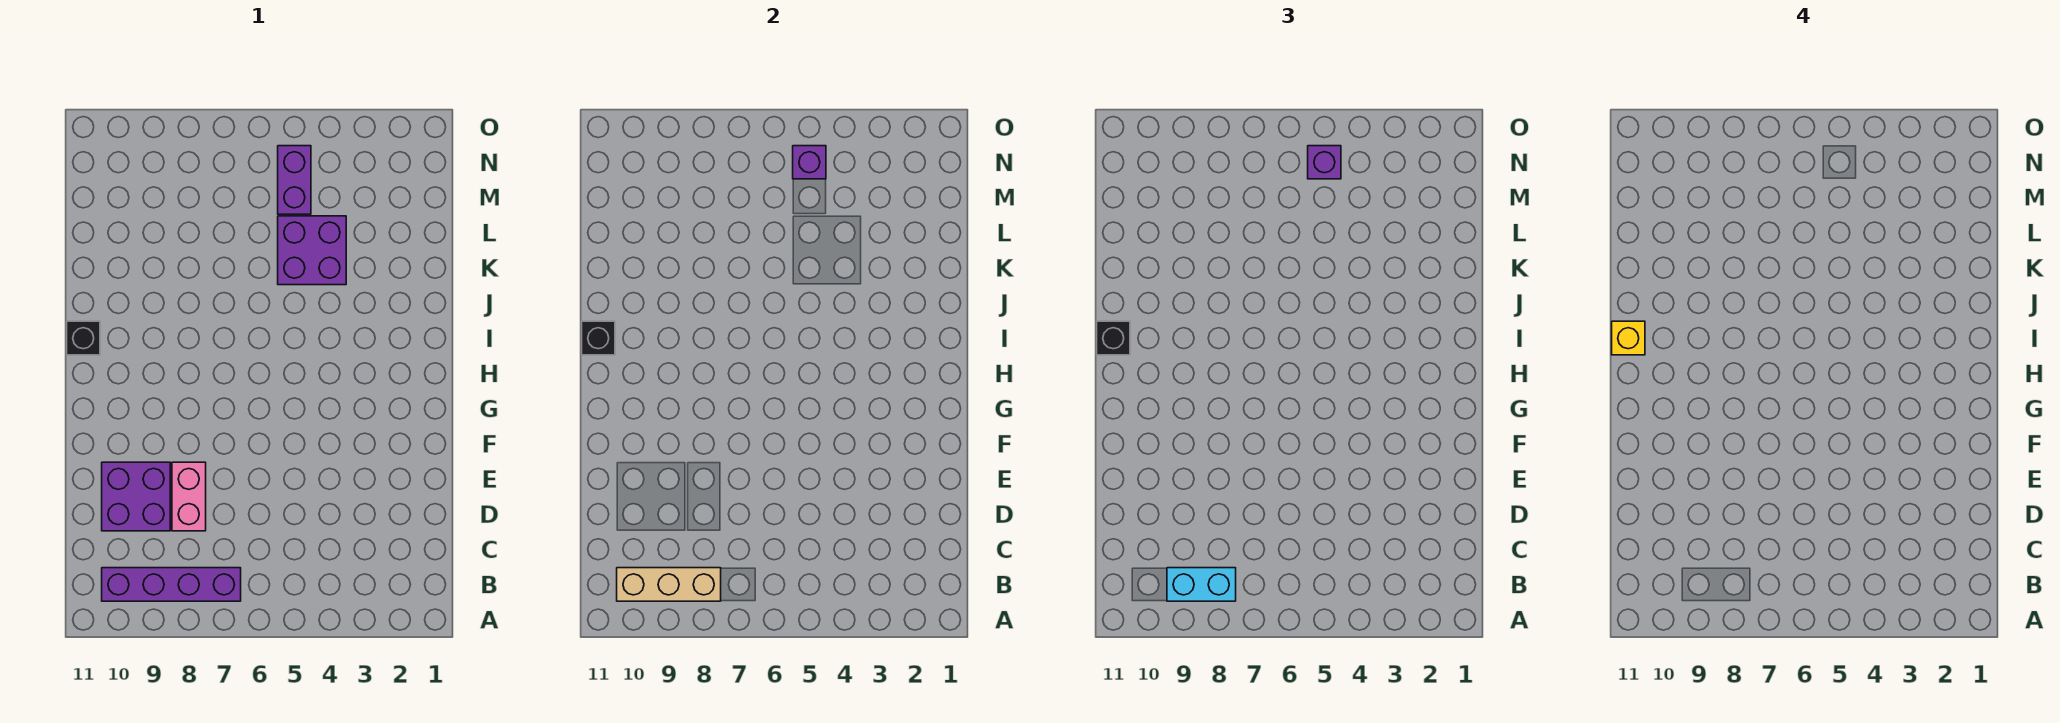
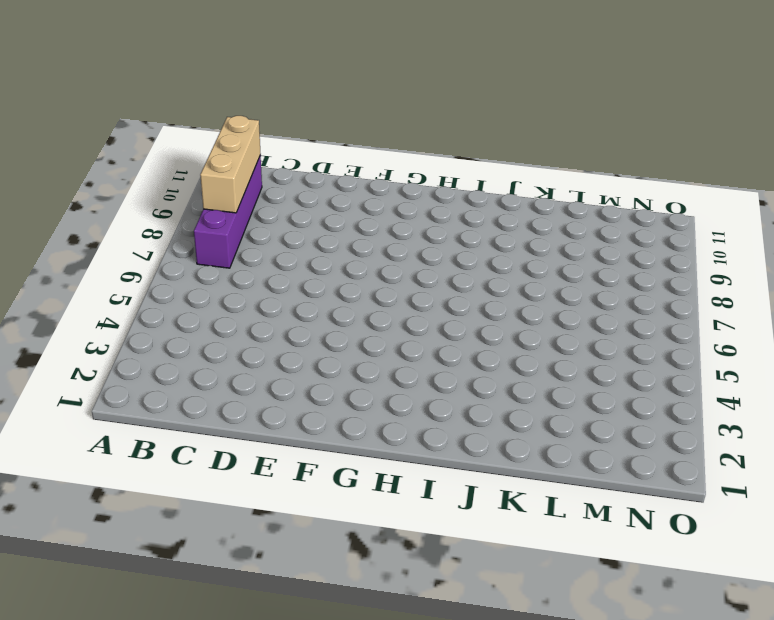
none -> pink brick D8:E8 level 1
none -> purple brick D9:E10 level 1
none -> black brick I11 level 1

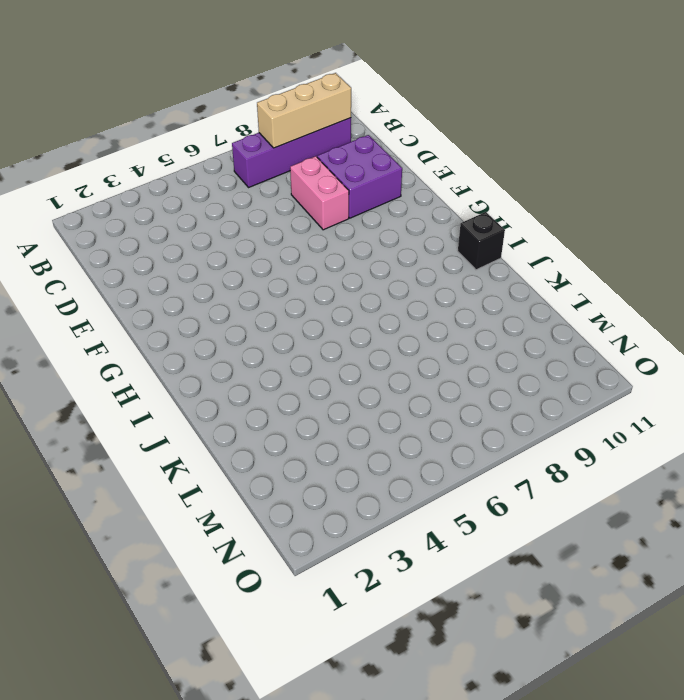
none -> purple brick K4:L5 level 1
none -> purple brick M5:N5 level 1
none -> black brick I11 level 2

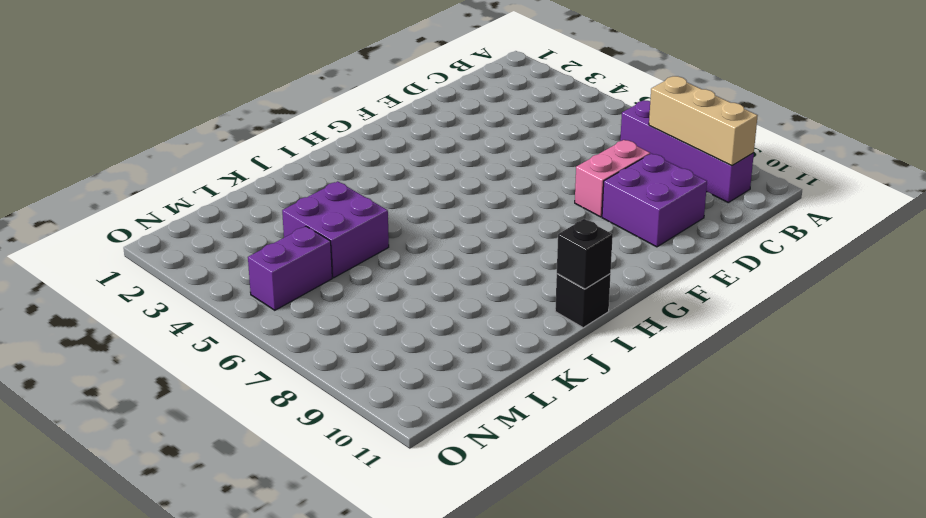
none -> purple brick N5 level 2
none -> cyan brick B8:B9 level 3
none -> black brick I11 level 3

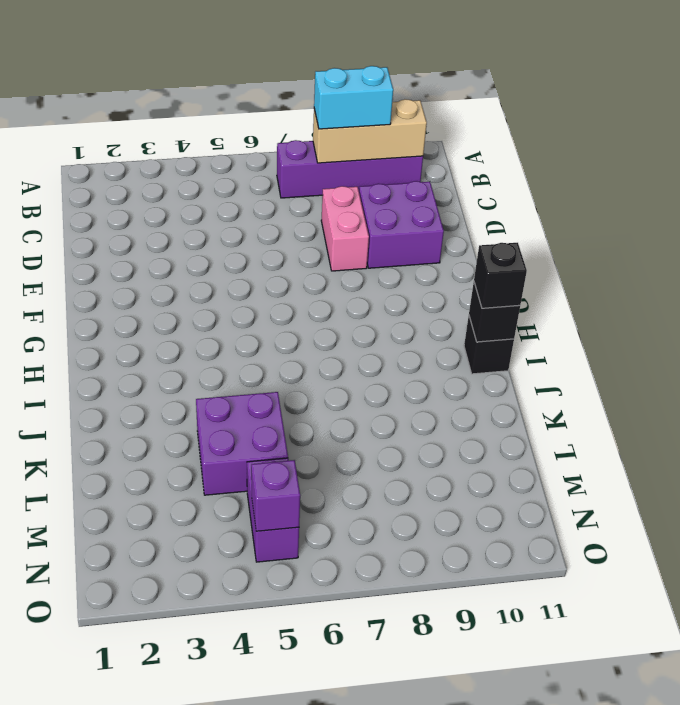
none -> purple brick N5 level 3
none -> yellow brick I11 level 4

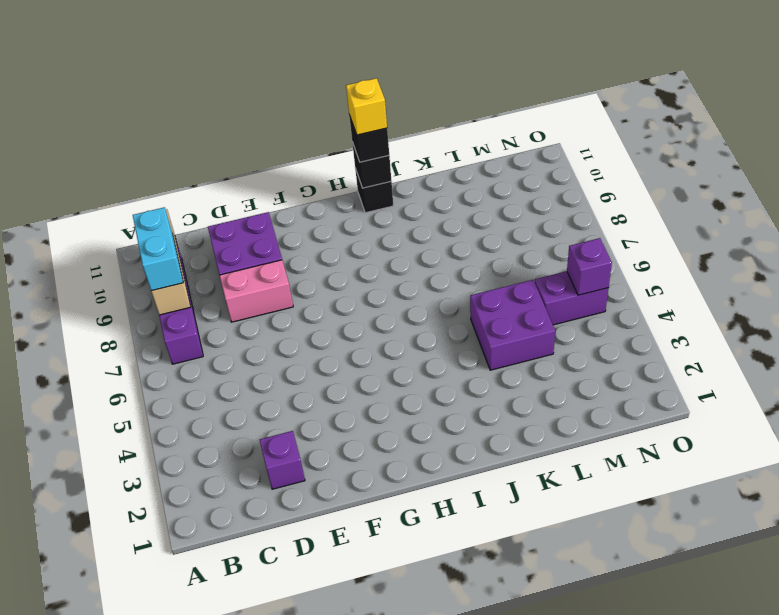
purple brick D2 level 1 -> purple brick N5 level 3

